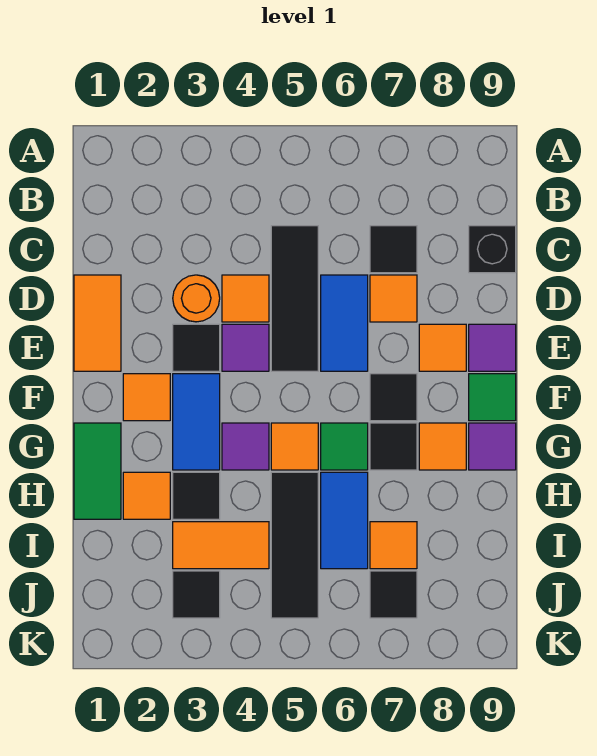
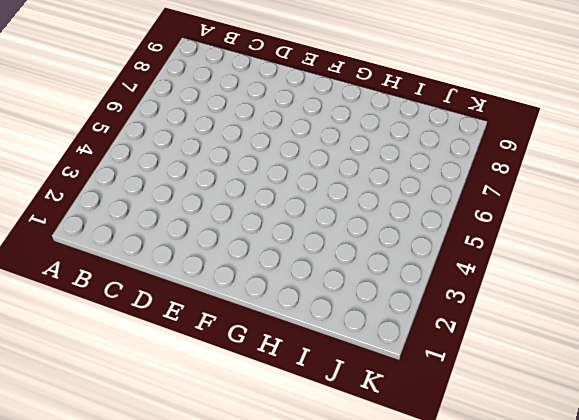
none -> black tile C5:E5 level 1
none -> black tile C7 level 1
none -> black brick C9 level 1
none -> orange tile D1:E1 level 1

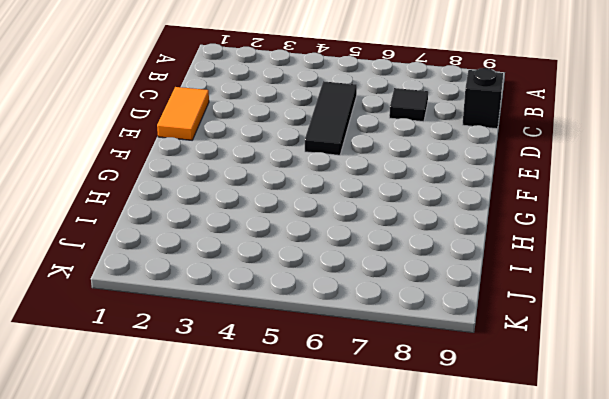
none -> orange round brick D3 level 1
none -> orange tile D4 level 1
none -> blue tile D6:E6 level 1
none -> orange tile D7 level 1

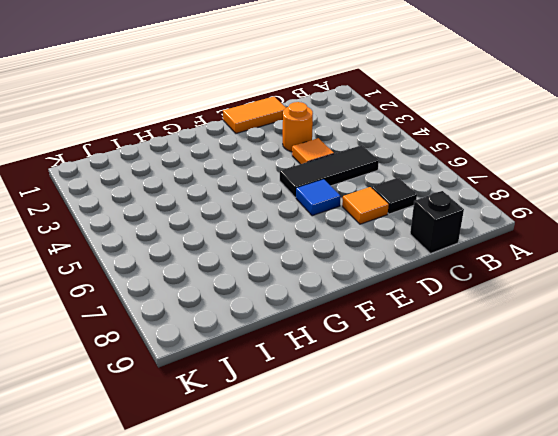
blue tile E6 level 1 -> blue tile D6:E6 level 1
none -> black tile E3 level 1
none -> purple tile E4 level 1
none -> orange tile E8 level 1
none -> purple tile E9 level 1

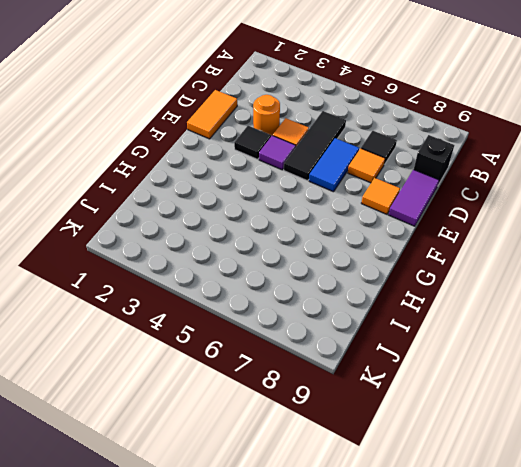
purple tile D9:E9 level 1 -> purple tile E9 level 1
none -> orange tile F2 level 1
none -> blue tile F3:G3 level 1
none -> black tile F7 level 1
none -> green tile F9 level 1

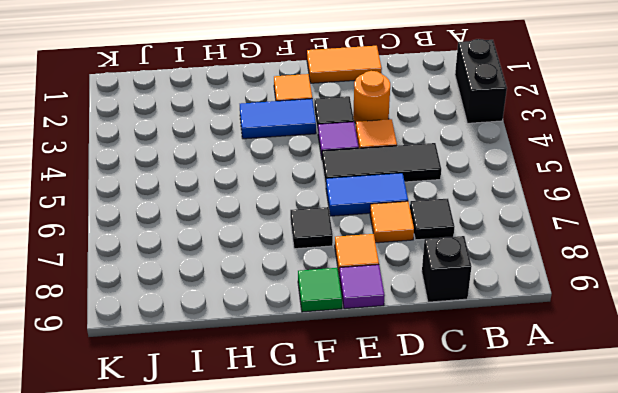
black brick A2:A3 level 1 -> none
none -> green tile G1:H1 level 1
none -> purple tile G4 level 1
none -> orange tile G5 level 1
none -> green tile G6 level 1

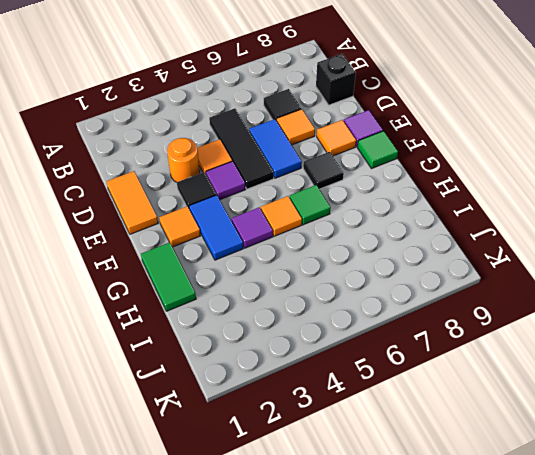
none -> black tile G7 level 1
none -> orange tile G8 level 1
none -> purple tile G9 level 1
none -> orange tile H2 level 1

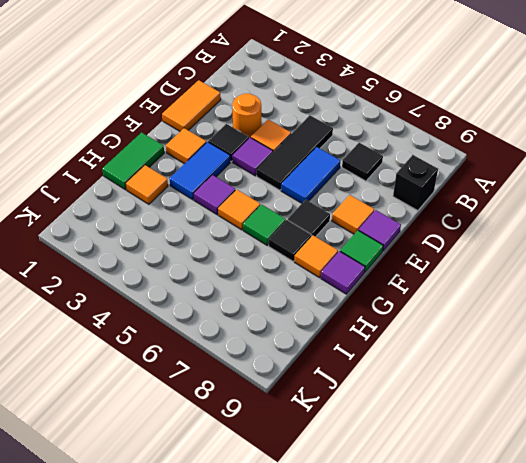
none -> orange tile D7 level 1
none -> black tile H3 level 1
none -> black tile H5:J5 level 1
none -> blue tile H6:I6 level 1

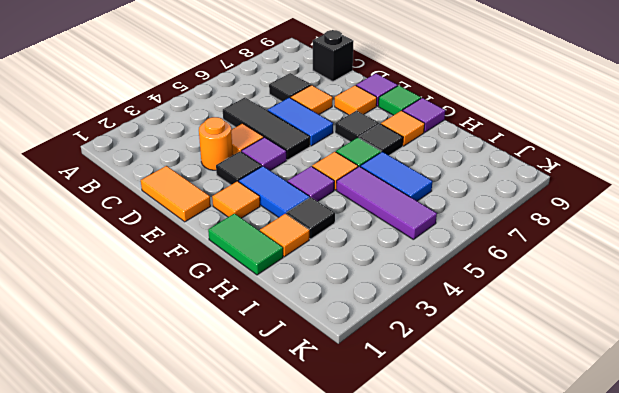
purple tile H5:J5 level 1 -> black tile H5:J5 level 1
none -> orange tile I3:I4 level 1
none -> orange tile I7 level 1
none -> black tile J3 level 1
none -> black tile J7 level 1

